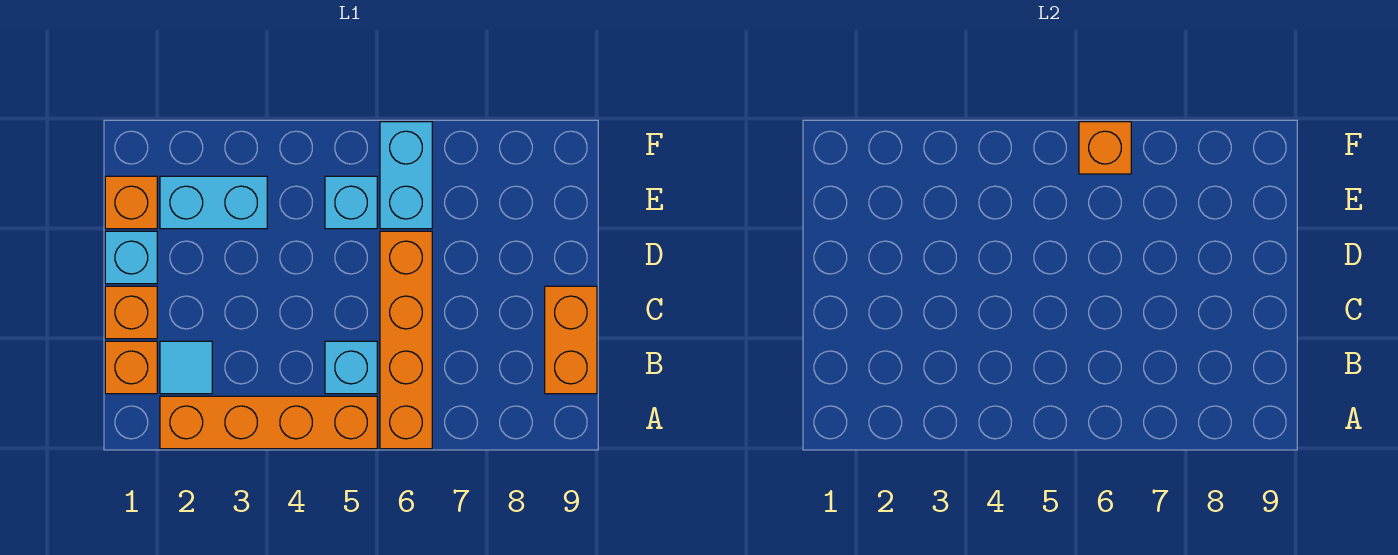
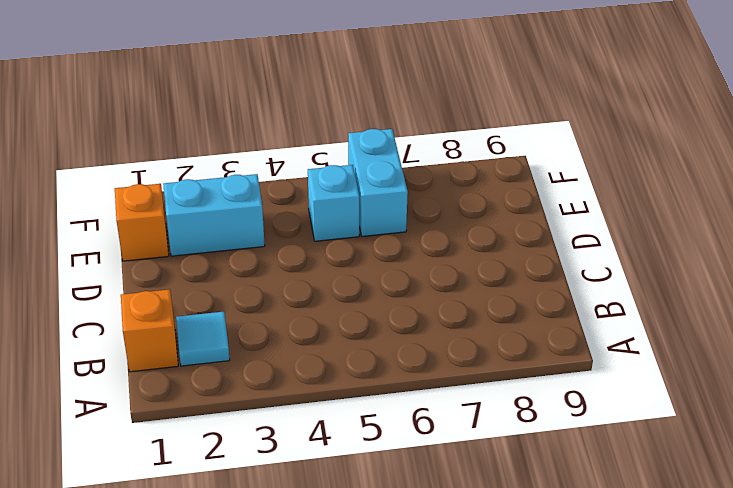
none -> orange brick A2:A5 level 1
none -> orange brick A6:D6 level 1
none -> cyan brick B5 level 1

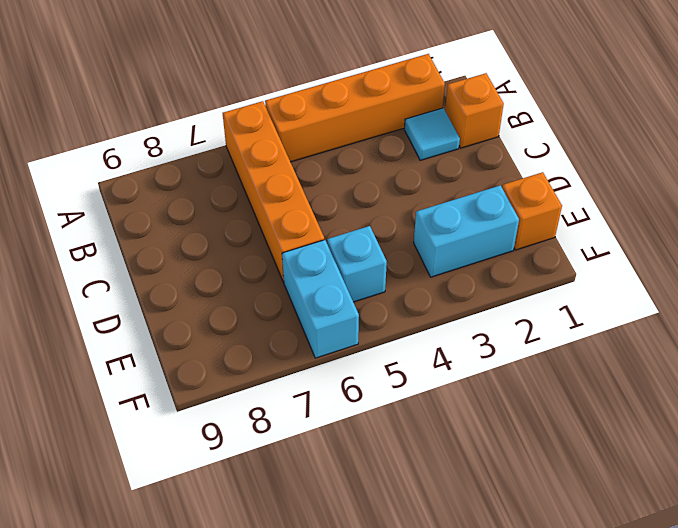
none -> cyan brick B5 level 1
none -> orange brick B9:C9 level 1
none -> orange brick C1 level 1

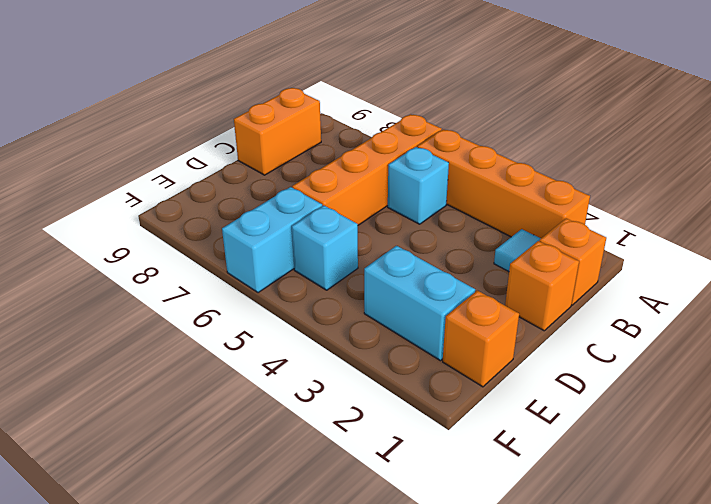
none -> cyan brick D1 level 1
none -> orange brick F6 level 2

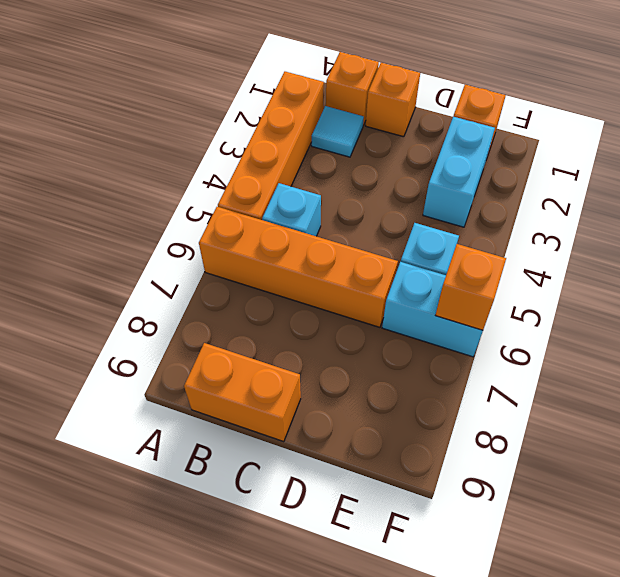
none -> cyan brick D1 level 1

